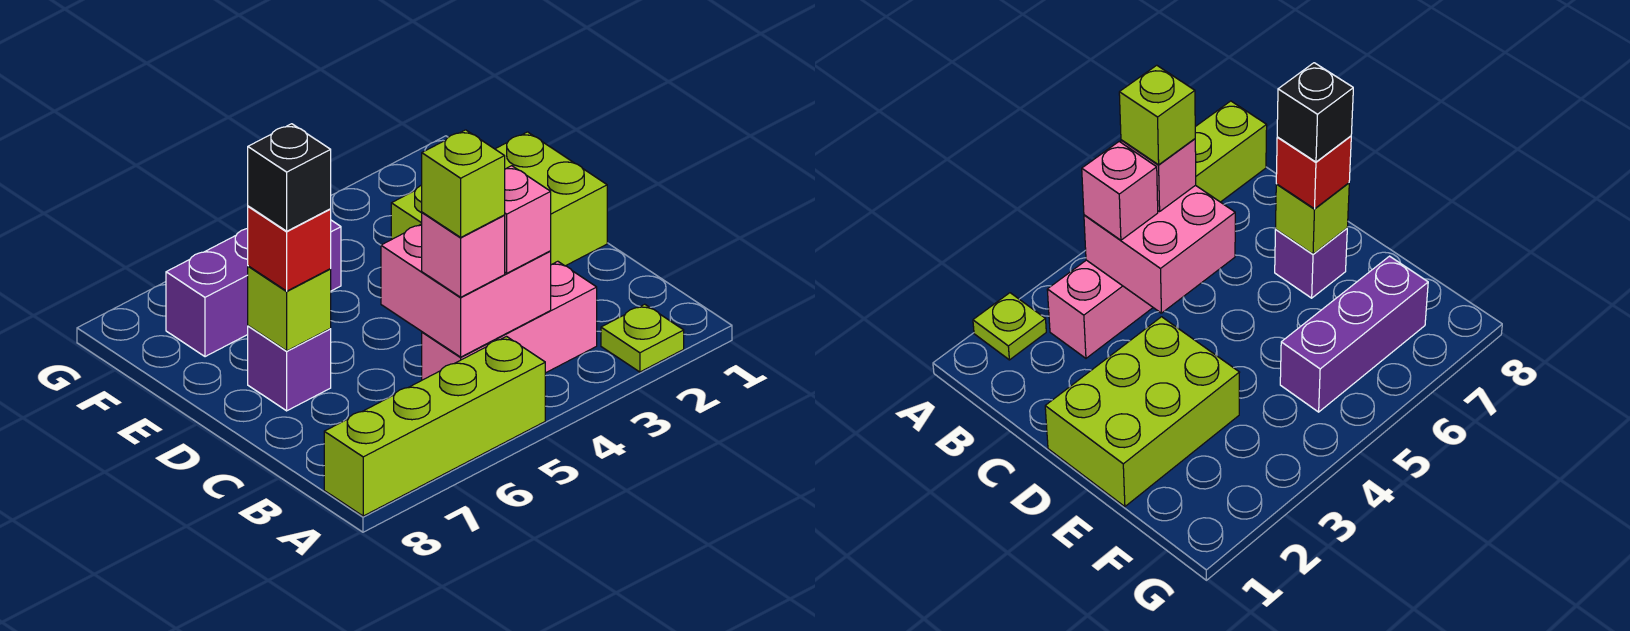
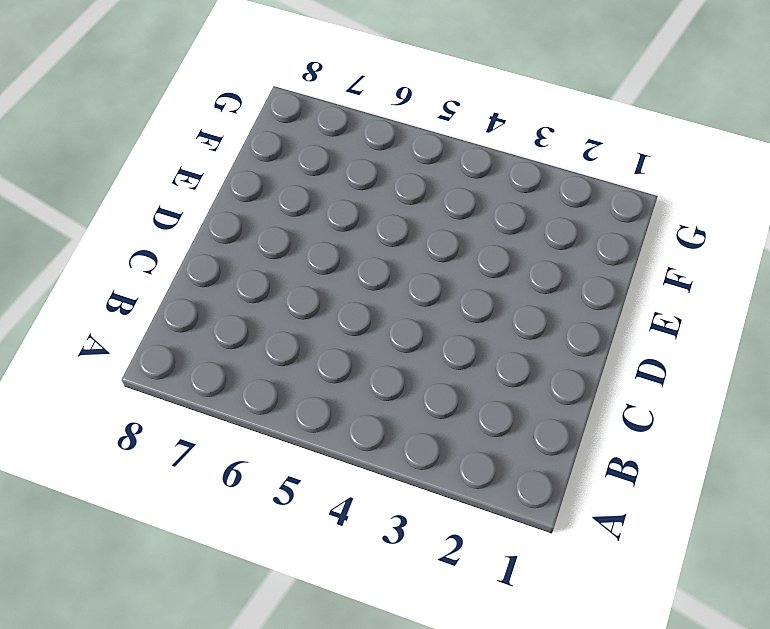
none -> lime plate A2 level 1
none -> lime brick A5:A8 level 1
none -> pink brick B3:B5 level 1

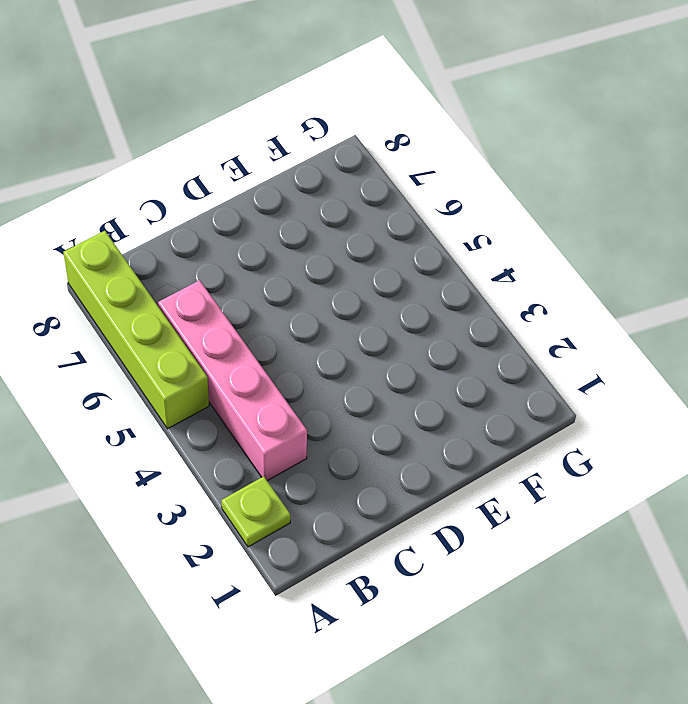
pink brick B3:B6 level 1 -> pink brick B3:B5 level 1
none -> lime brick D1:E3 level 1
none -> purple brick D7 level 1
none -> purple brick F5:F7 level 1

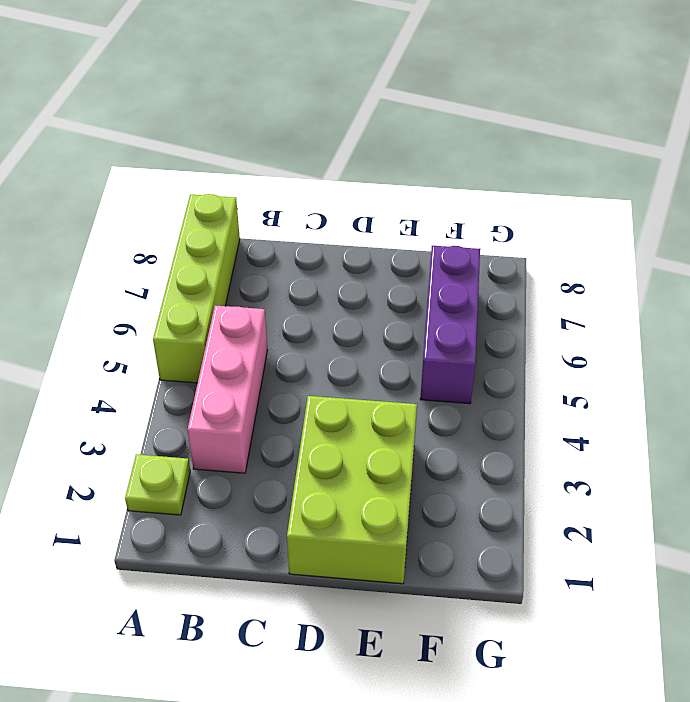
none -> purple brick D7 level 1
none -> pink brick B4:C5 level 2
none -> lime brick D7 level 2

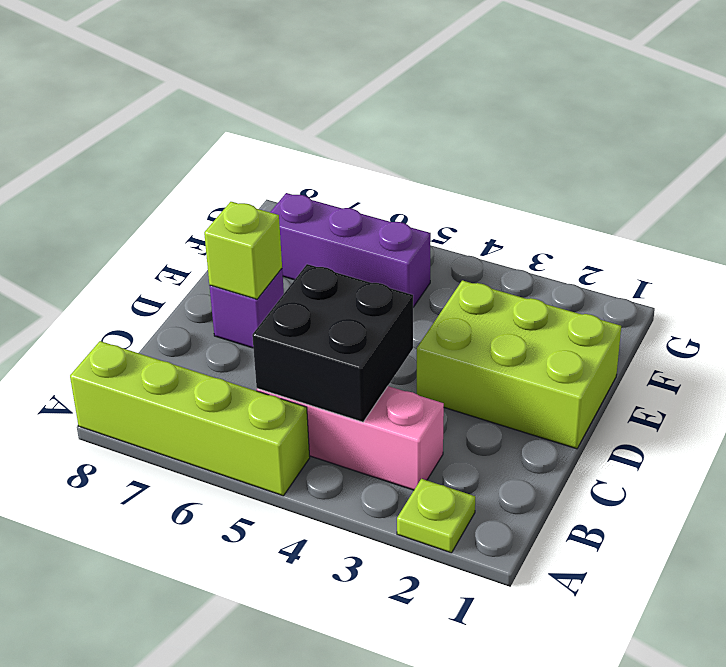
black brick B4:C5 level 2 -> pink brick B4:C5 level 2
none -> pink brick B4 level 3
none -> pink brick B5 level 3
none -> red brick D7 level 3

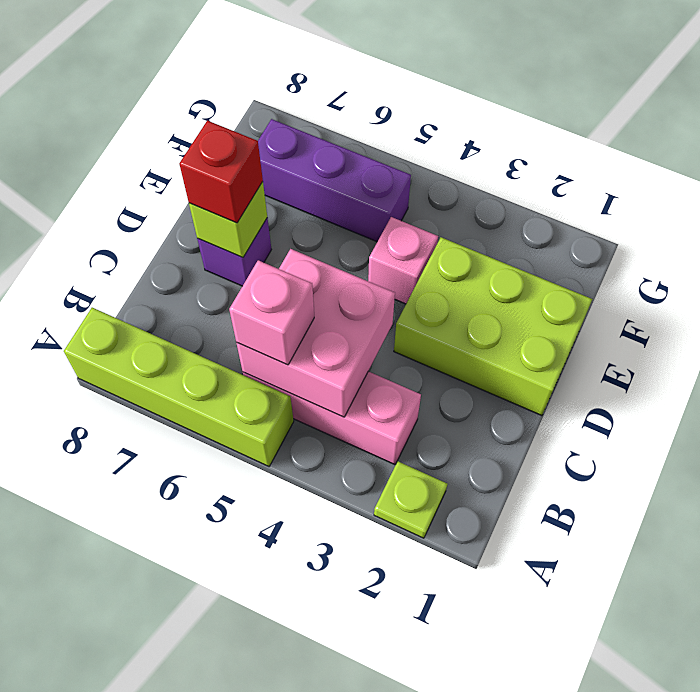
pink brick E4 level 1 -> pink brick B4 level 3
none -> lime brick B5 level 4
none -> black brick D7 level 4

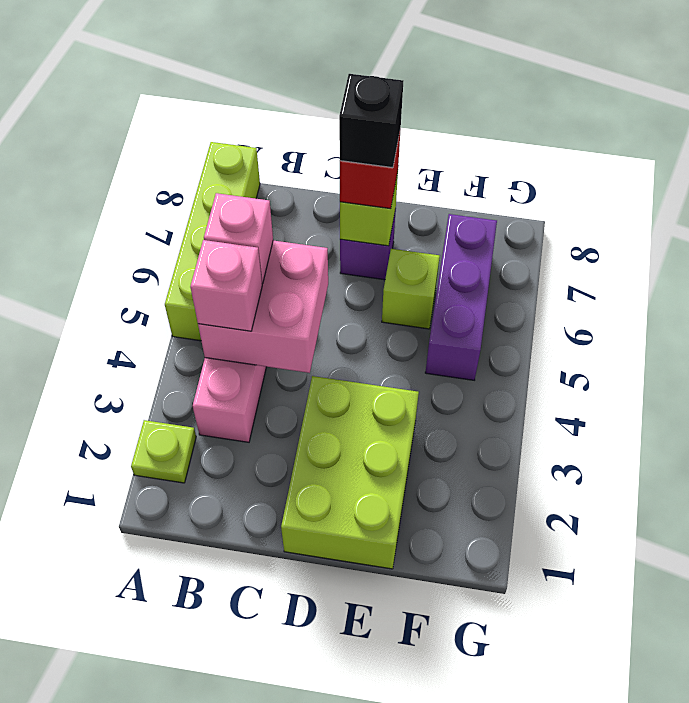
lime brick E6 level 1 -> lime brick B5 level 4

